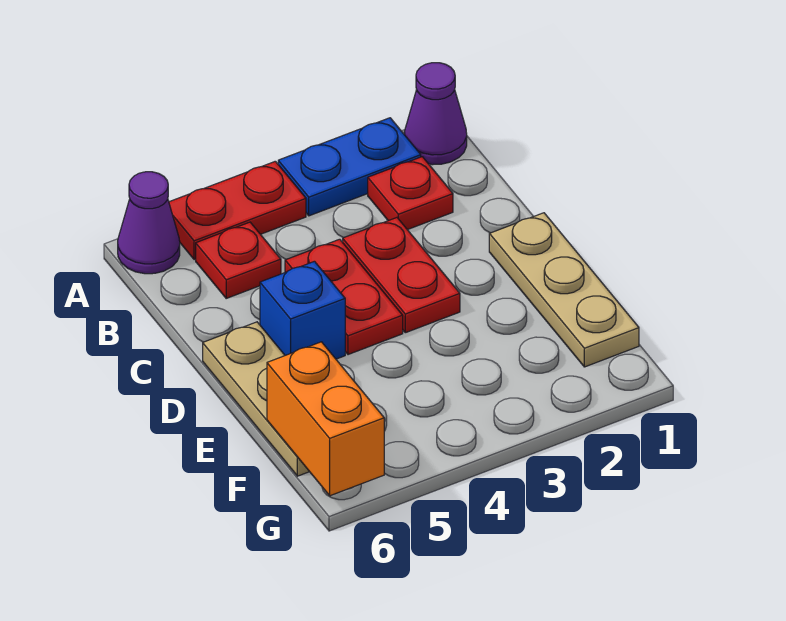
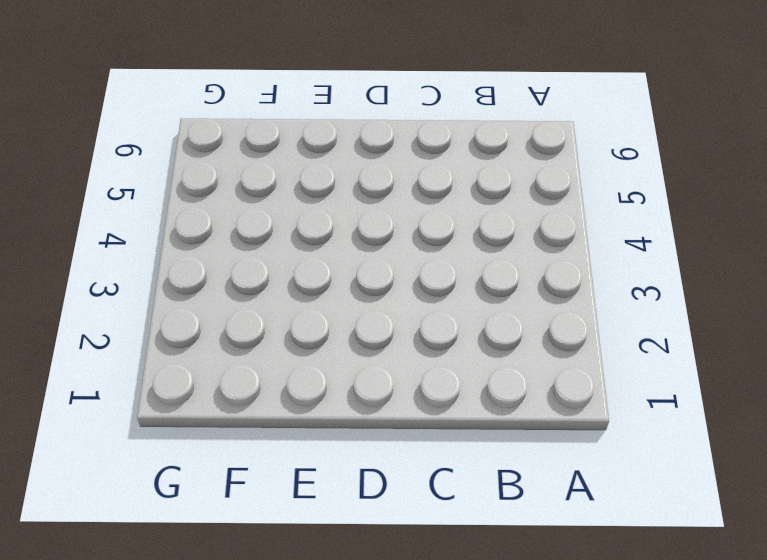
none -> purple cone A1 level 1
none -> blue plate A2:A3 level 1
none -> red plate A4:A5 level 1

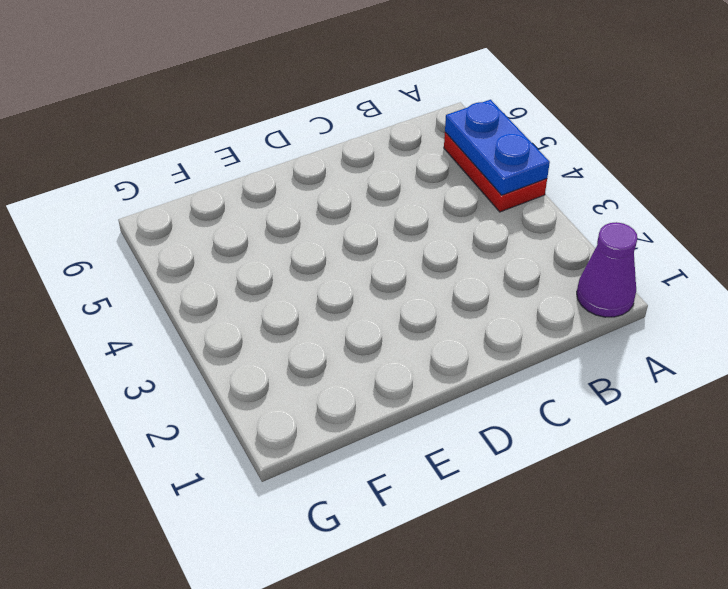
blue plate A4:A5 level 2 -> blue plate A2:A3 level 1
none -> purple cone A6 level 1
none -> red plate B2 level 1
none -> red plate B5 level 1

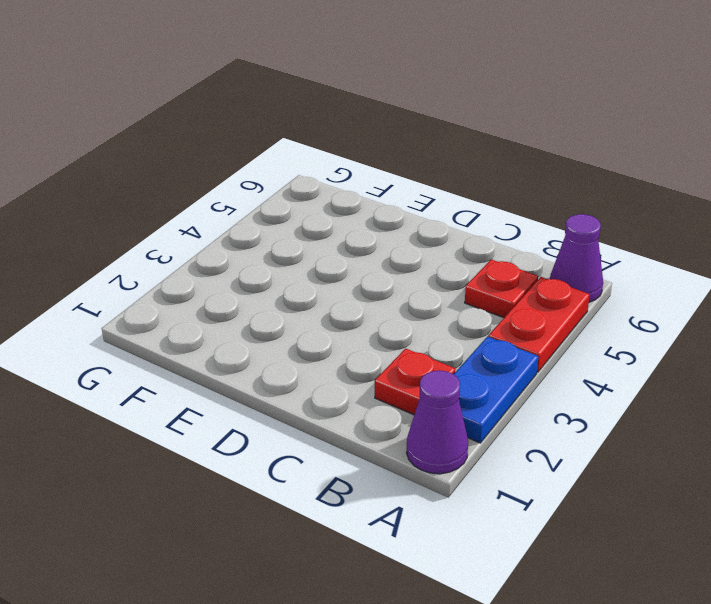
none -> red plate C3:D3 level 1
none -> red plate C4:D4 level 1
none -> tan plate D1:F1 level 1

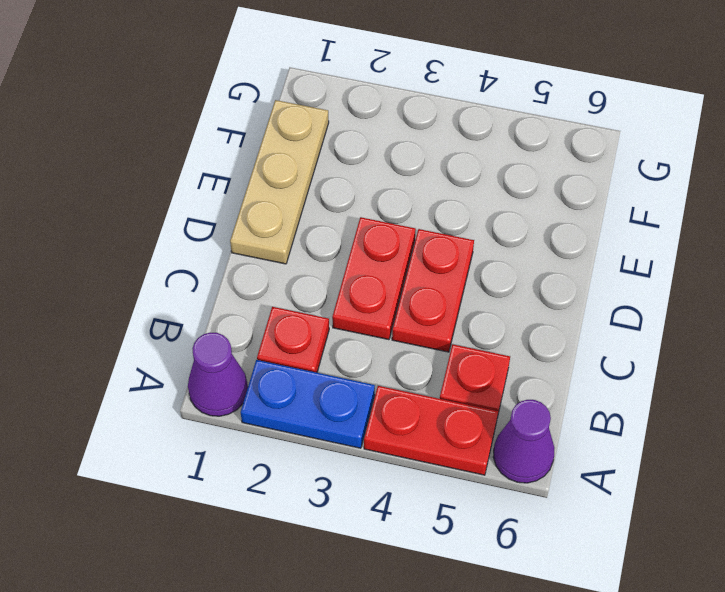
none -> blue brick D5 level 1
none -> tan plate D6:F6 level 1
none -> orange brick F6:G6 level 2

